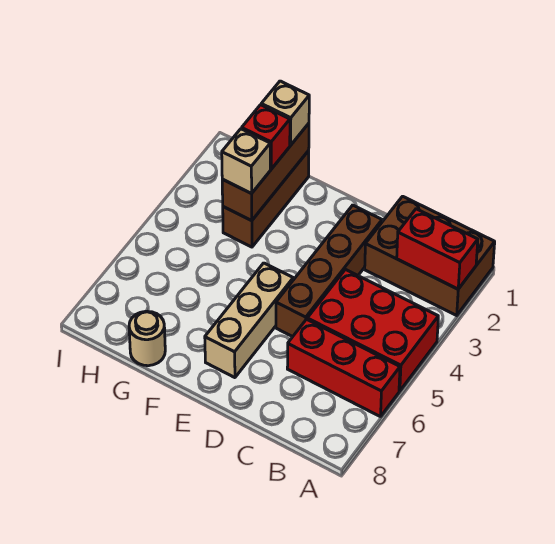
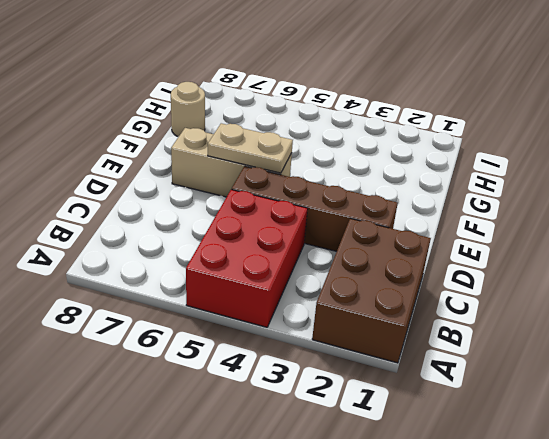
tan plate E5:E6 level 2 -> none
none -> red brick A6:C6 level 1
none -> brown brick G1:G3 level 1
none -> red brick A2:B2 level 2

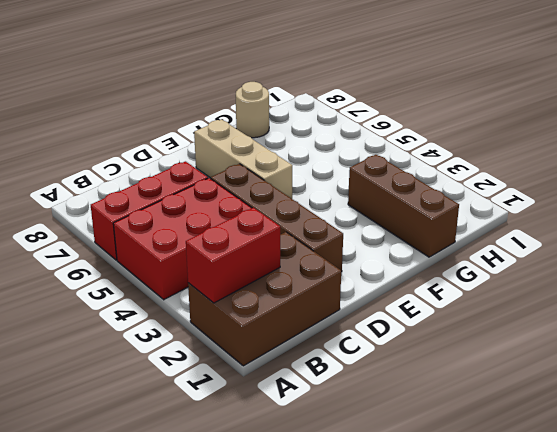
none -> brown brick G1:G3 level 2
none -> tan brick G1 level 3
none -> red brick G2 level 3

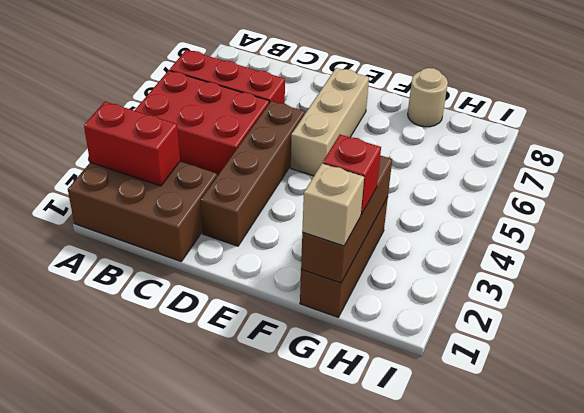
none -> tan brick G3 level 3

